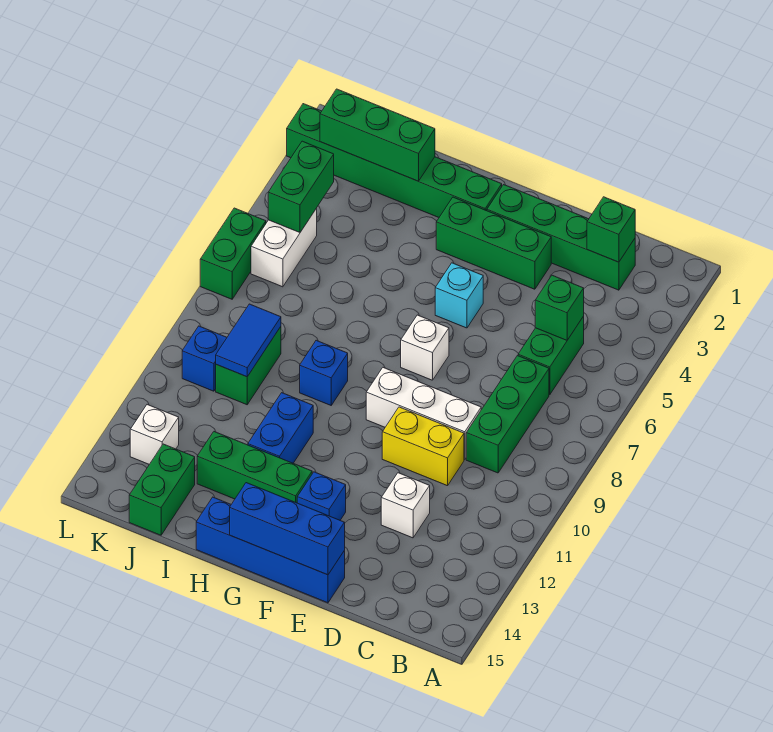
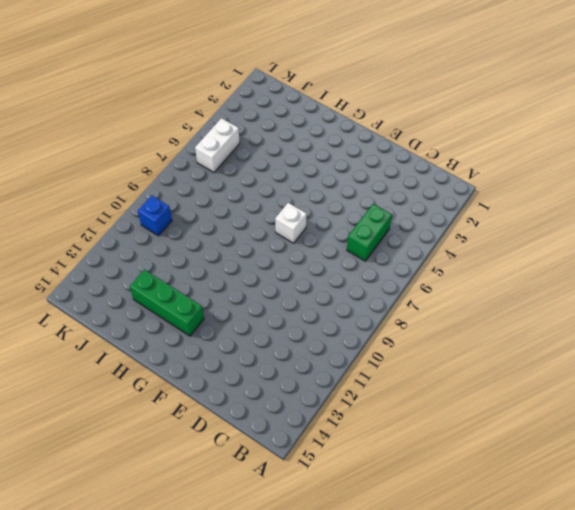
none -> green brick C2:F2 level 1
none -> green brick C7:C9 level 1
none -> white brick D9:F9 level 1

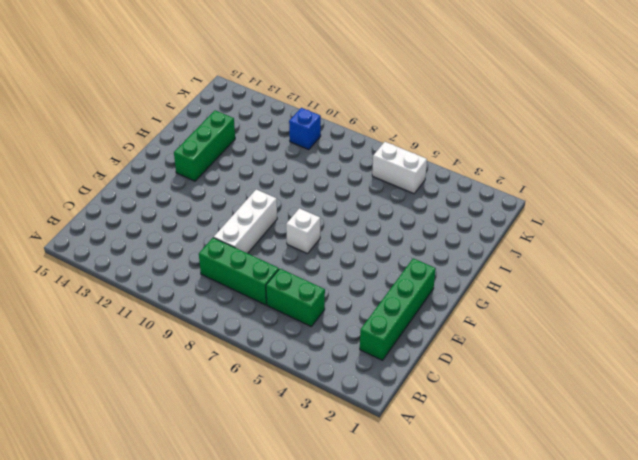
none -> yellow brick D10:E10 level 1
none -> white brick D12 level 1
none -> green brick E3:G3 level 1

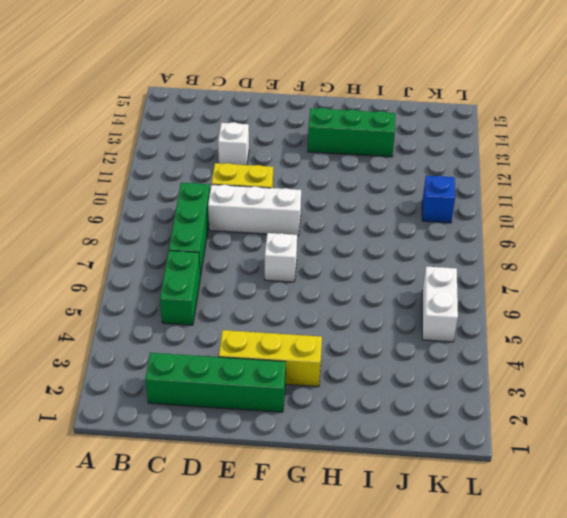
yellow brick E3:G3 level 1 -> green brick E3:G3 level 1
none -> blue brick E15:H15 level 1
none -> cyan brick F5 level 1
none -> blue brick F13 level 1

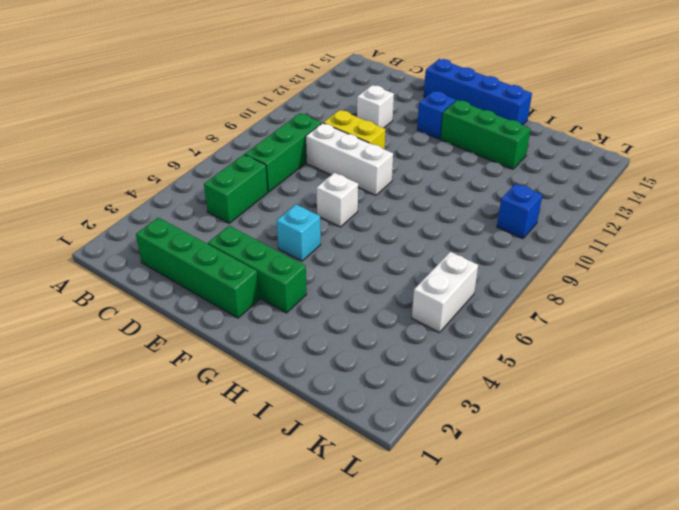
none -> green brick G2:L2 level 1
none -> blue brick H9 level 1
none -> blue brick H11:H12 level 1

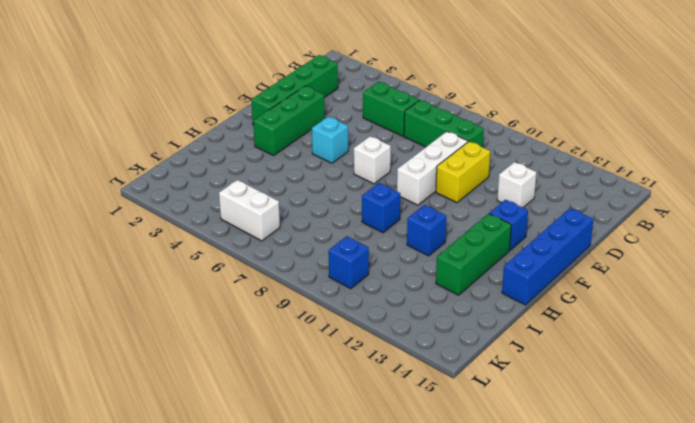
blue brick H11 level 1 -> blue brick H11:H12 level 1
none -> green brick G2:L2 level 1
none -> green brick J9:J10 level 1
none -> green brick J14:J15 level 1

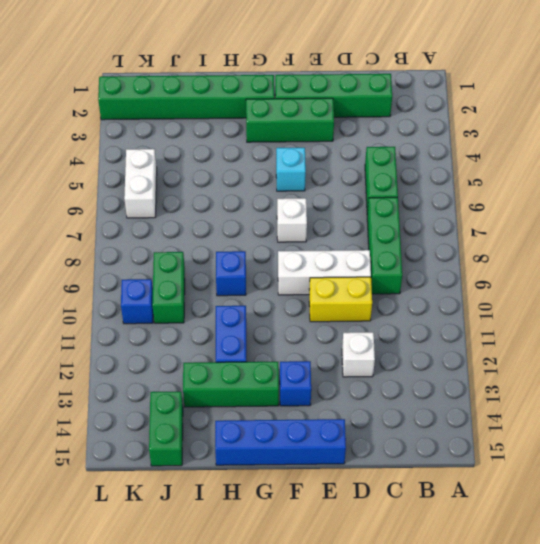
none -> white brick K13 level 1
none -> green brick L6:L7 level 1
none -> green brick C2 level 2

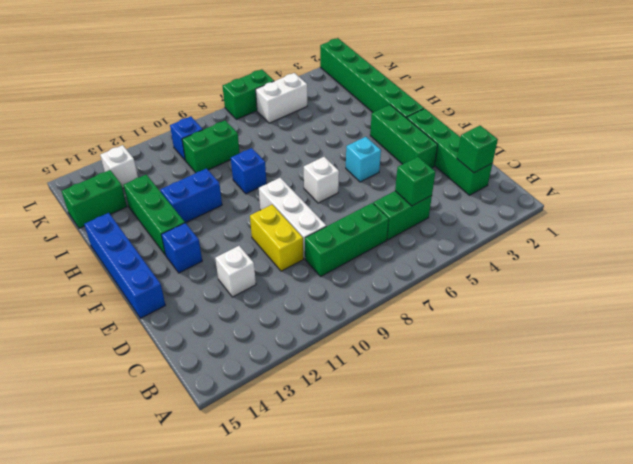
none -> blue brick E15:G15 level 2
none -> green brick I2:K2 level 2
none -> blue tile J9:J10 level 2

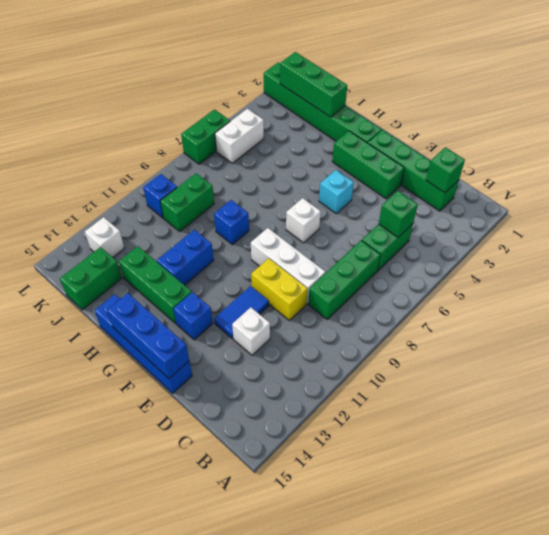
blue tile E11:E12 level 1 -> blue tile J9:J10 level 2
none -> green brick K4:K5 level 2

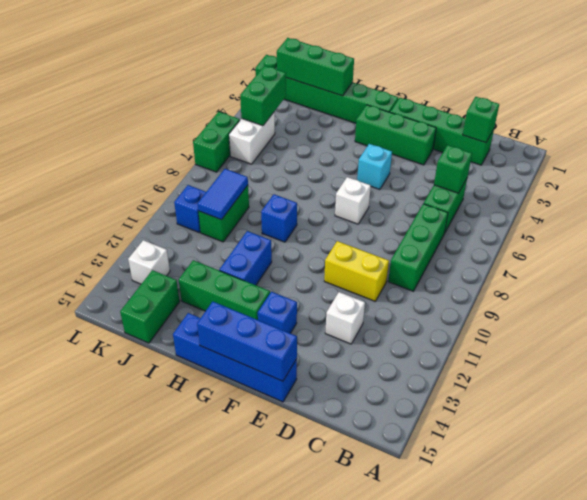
none -> white brick D9:F9 level 1

